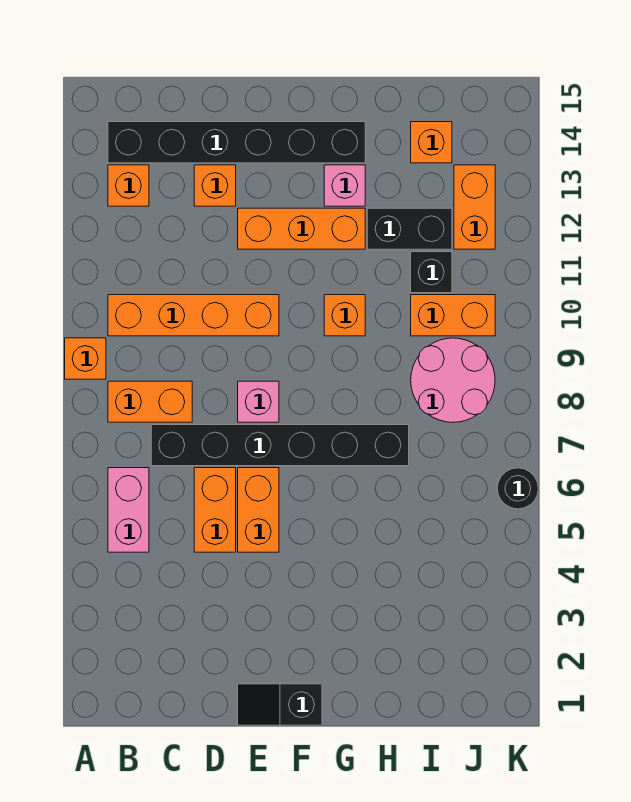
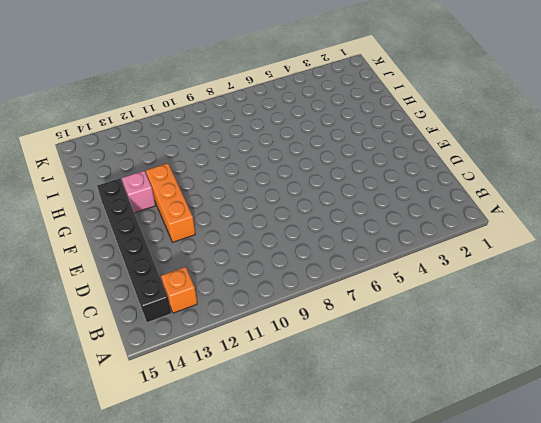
none -> orange brick A9 level 1
none -> pink brick B5:B6 level 1
none -> orange brick B8:C8 level 1

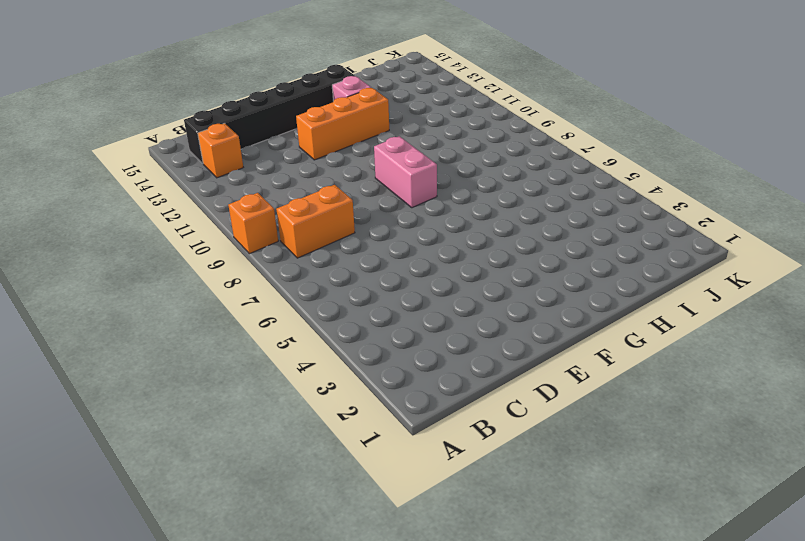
pink brick F8:F9 level 1 -> pink brick B5:B6 level 1
none -> orange brick B10:E10 level 1
none -> black brick C7:H7 level 1
none -> orange brick D5:D6 level 1

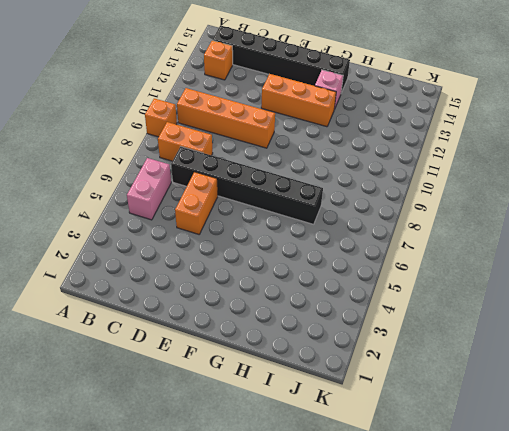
none -> orange brick D13 level 1
none -> black slope E1:F1 level 1 top F
none -> orange brick E5:E6 level 1

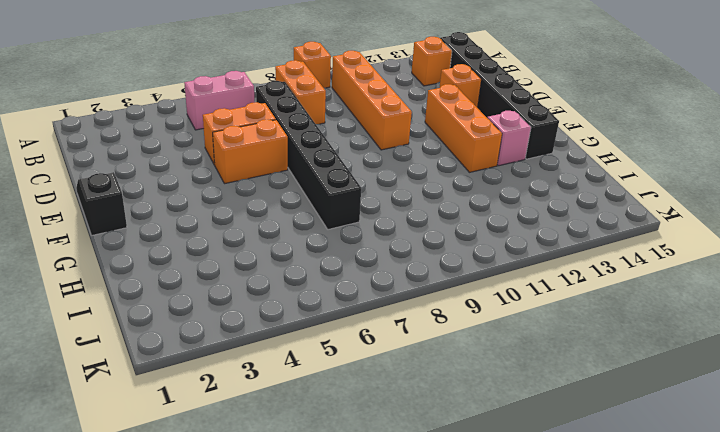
none -> pink brick E8 level 1
none -> orange brick G10 level 1
none -> black brick H12:I12 level 1

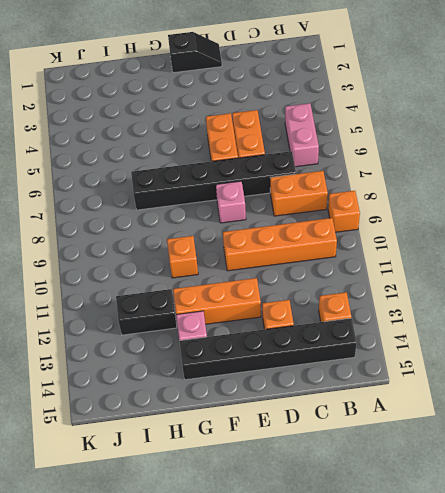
none -> pink round brick I8:J9 level 1
none -> orange brick I10:J10 level 1
none -> black brick I11 level 1

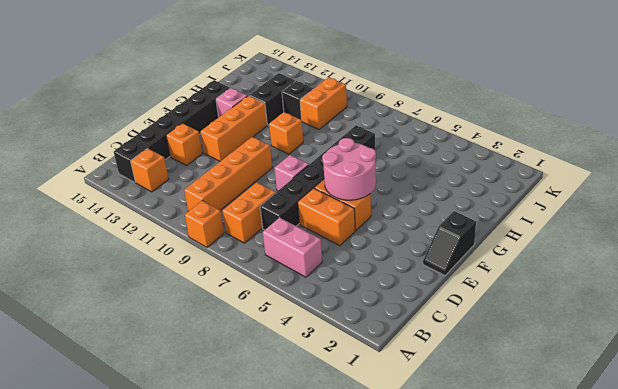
pink round brick E5:F6 level 2 -> pink round brick I8:J9 level 1
none -> orange brick I14 level 1
none -> orange brick J12:J13 level 1
none -> black round brick K6 level 1

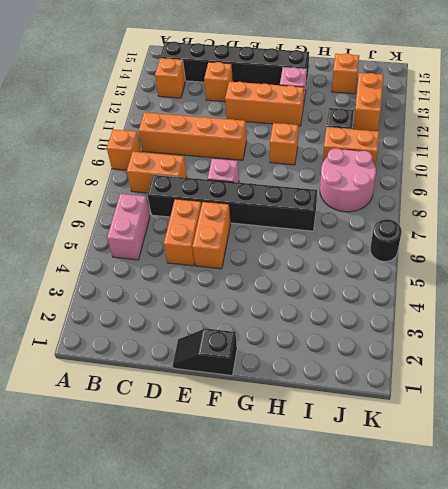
none -> black brick H12:I12 level 1

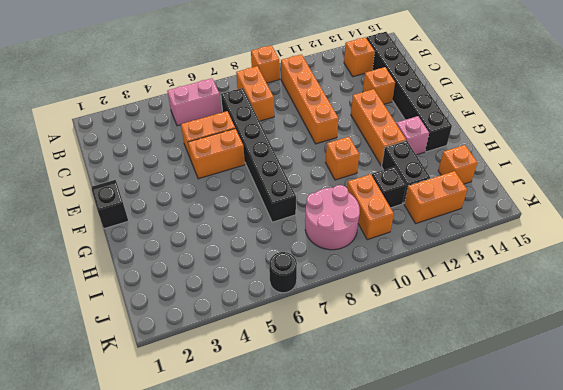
none -> pink brick E8 level 1

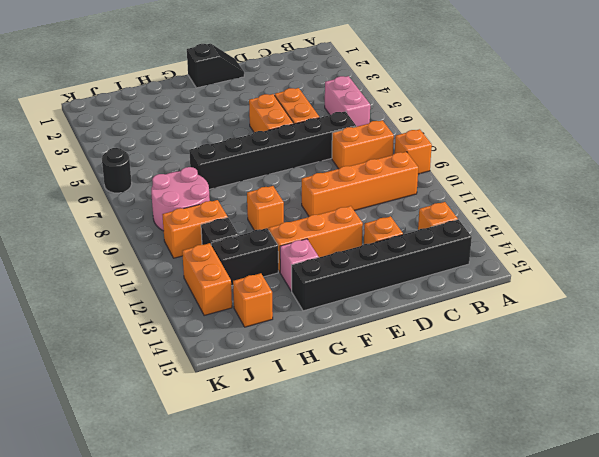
none -> pink brick E8 level 1

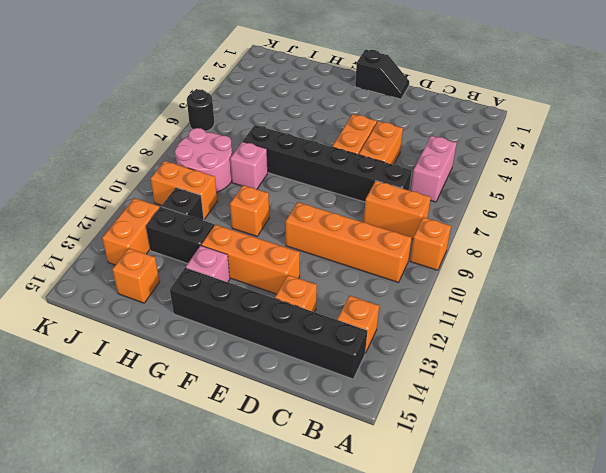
pink brick H8 level 1 -> pink brick E8 level 1

